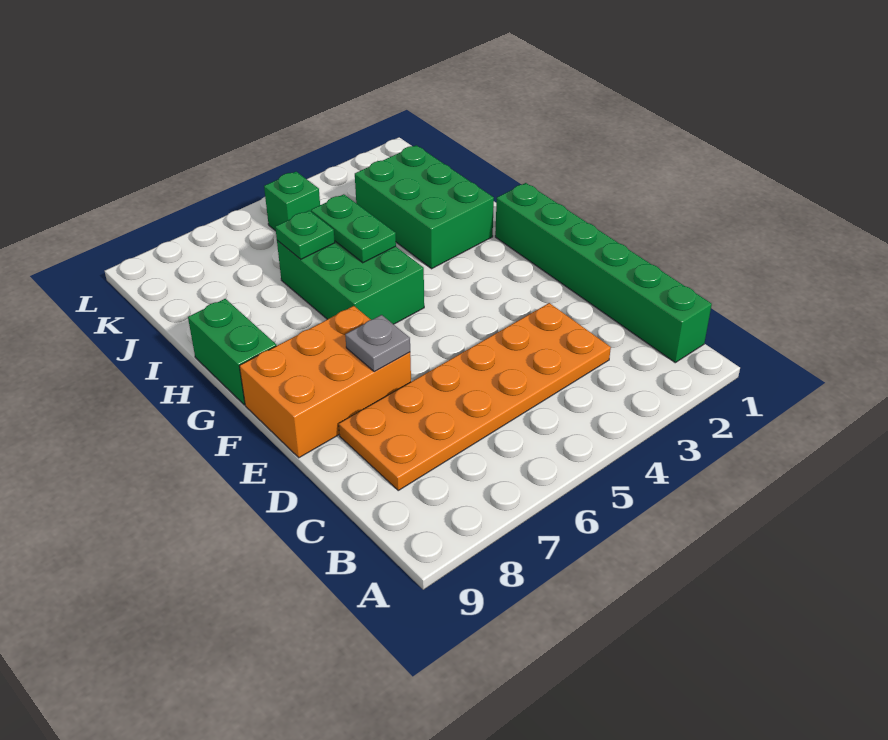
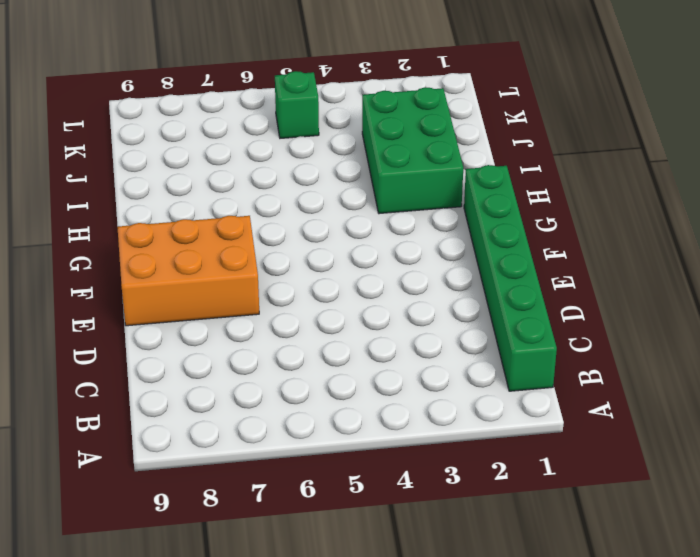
none -> orange plate C3:D8 level 1
none -> green brick G5:I6 level 1

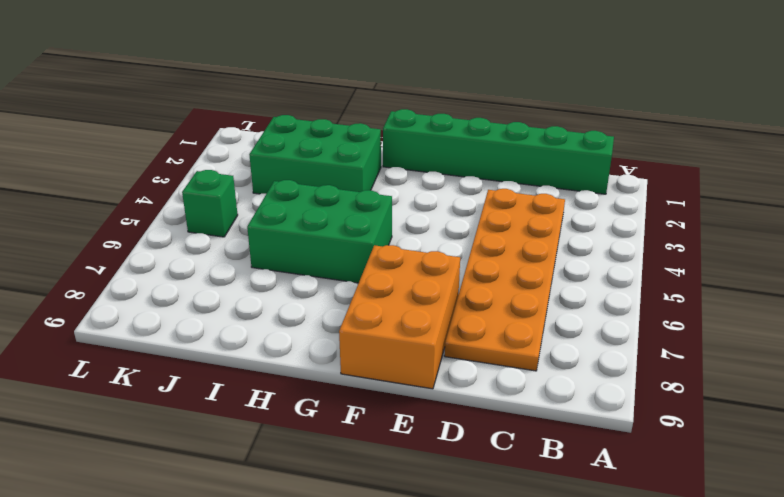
none -> green brick G9:H9 level 1
none -> grey plate E7 level 2

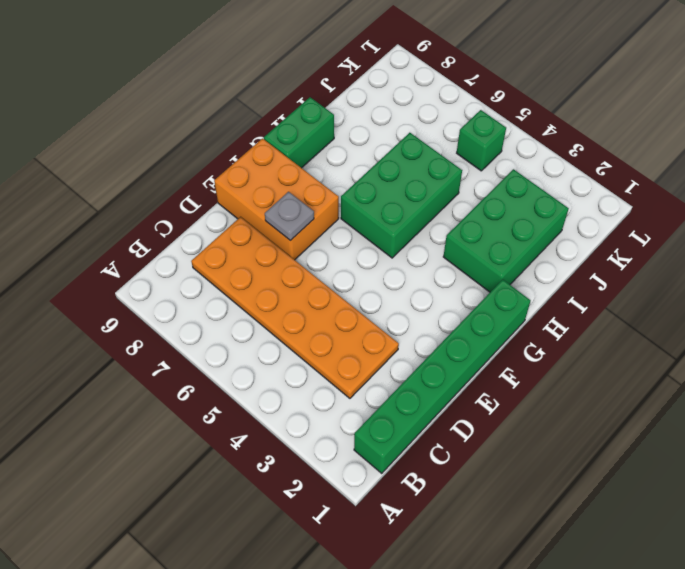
none -> green plate H5:I5 level 2
none -> green plate I6 level 2

